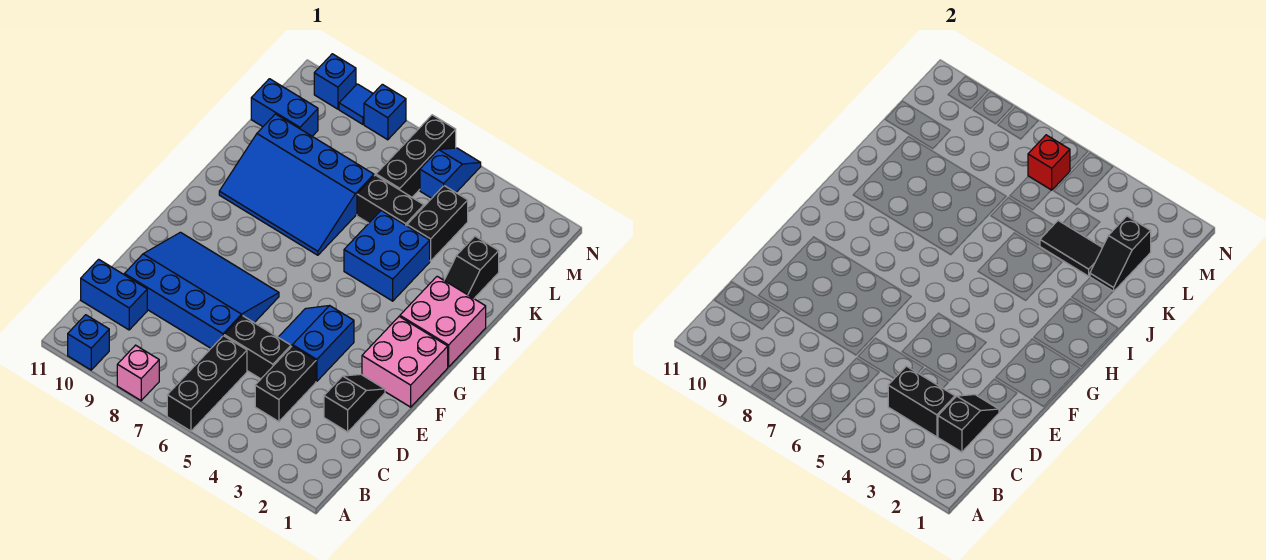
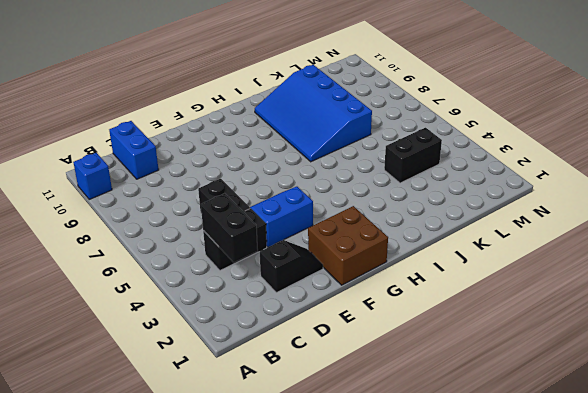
brown brick F1:G2 level 1 -> pink brick F1:G2 level 1
none -> black brick A6:C6 level 1
none -> pink brick A8 level 1
none -> blue slope D7:F10 level 1 top D

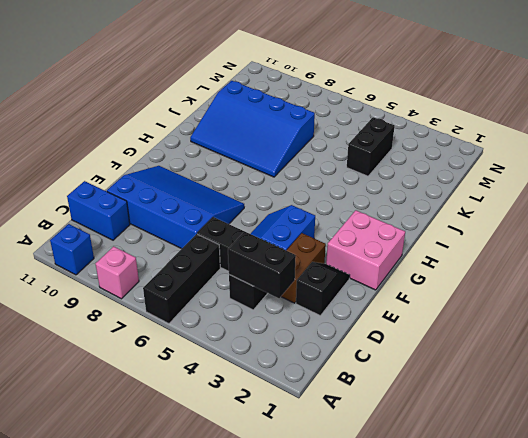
brown brick D3:E3 level 1 -> none
none -> pink brick H1:I2 level 1
none -> blue brick I4:J5 level 1
none -> black slope J2:K2 level 1 top K

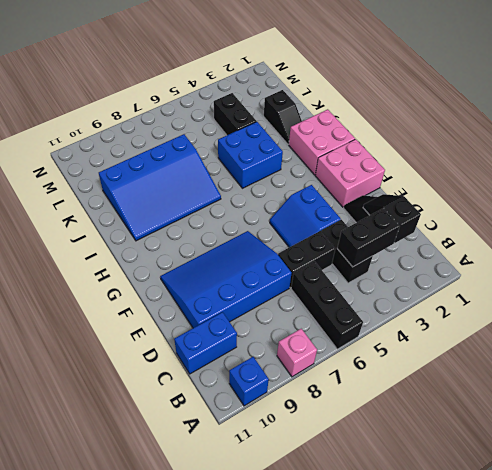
none -> black brick K5:K6 level 1
none -> black brick L6:N6 level 1
none -> blue brick L10:L11 level 1

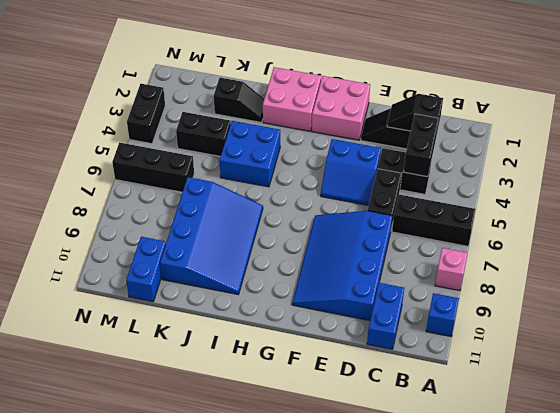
black brick N3:N4 level 1 -> black brick K5:K6 level 1
none -> blue slope M5:N5 level 1 top M
none -> blue brick N8 level 1
none -> blue tile N9 level 1

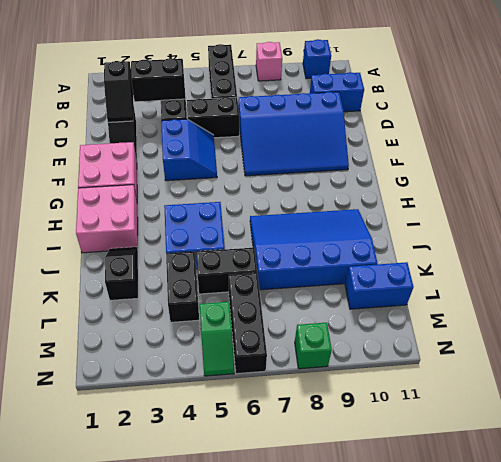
green slope M5:N5 level 1 top M -> blue slope M5:N5 level 1 top M
green brick N8 level 1 -> blue brick N8 level 1
none -> blue tile N9 level 1
none -> blue brick N10 level 1
none -> black slope K2:L2 level 2 top L

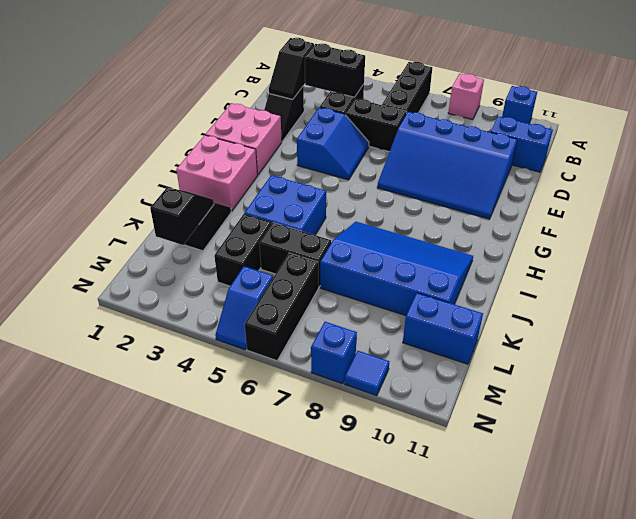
none -> blue brick N10 level 1
none -> black tile K3:K4 level 2
none -> red brick M6 level 2

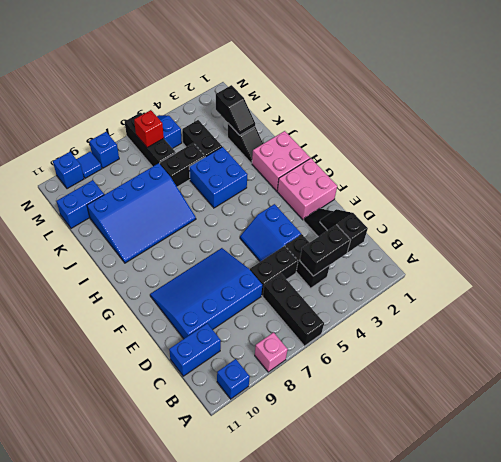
none -> black tile K3:K4 level 2

